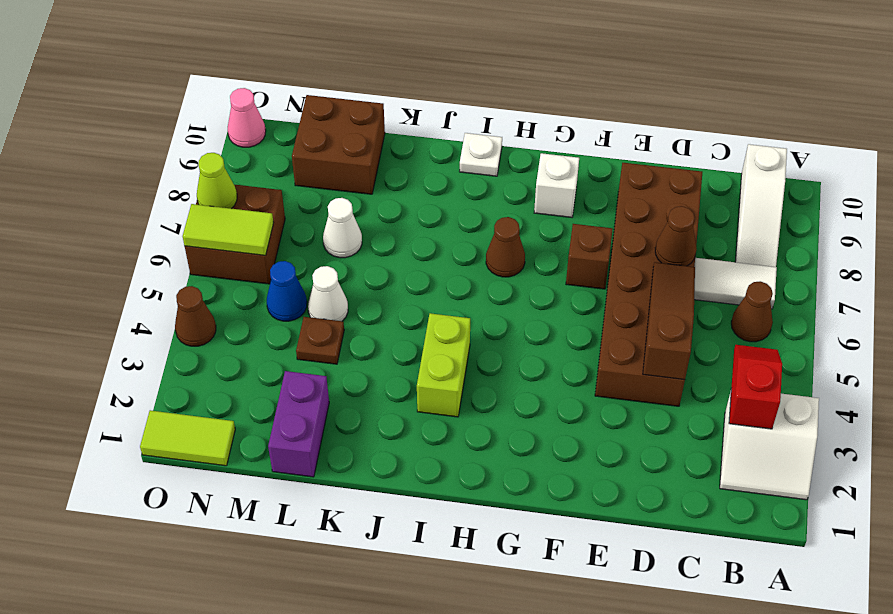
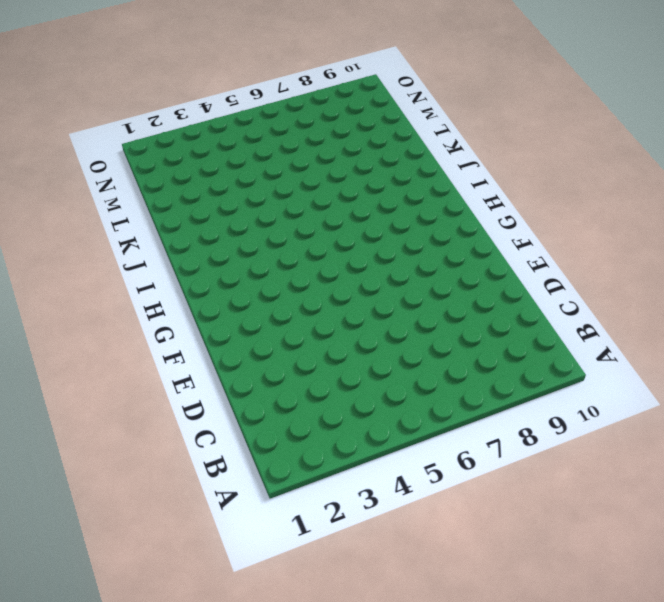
none -> white slope A2:B3 level 1 top 3
none -> brown cone B6 level 1
none -> white tile B7:C7 level 1

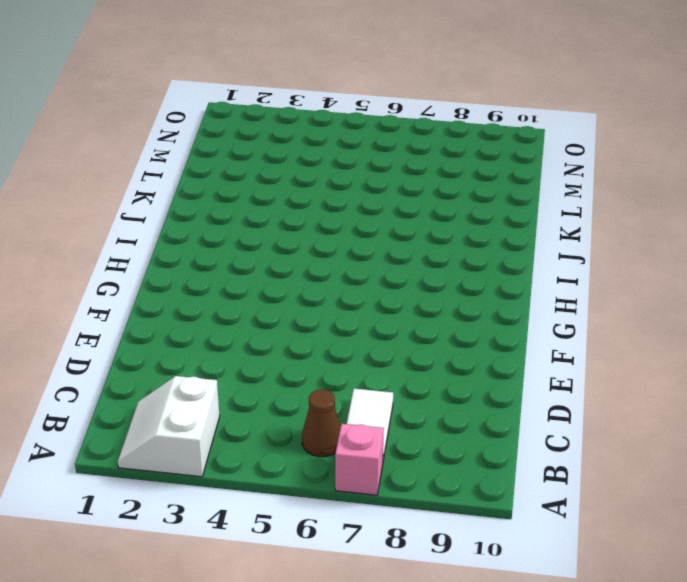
pink brick A7 level 1 -> none
none -> white slope B8:B10 level 1 top 10
none -> brown brick D4:E9 level 1
none -> brown brick F7 level 1

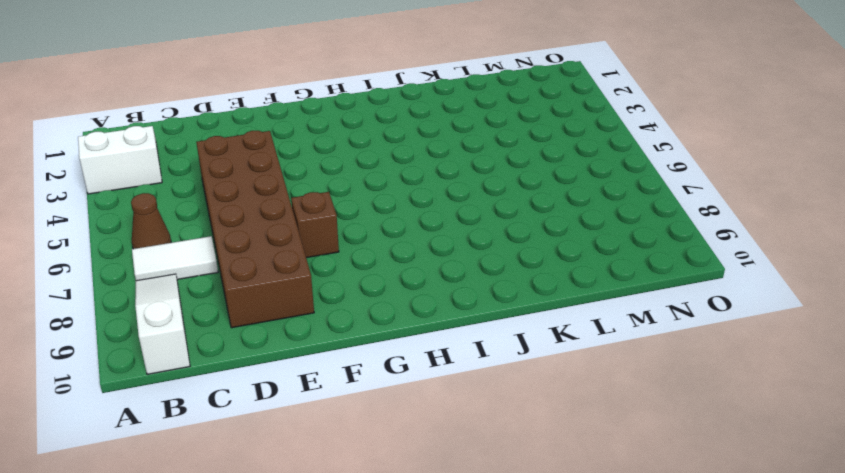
none -> white brick G9 level 1
none -> brown cone H7 level 1
none -> lime brick I3:I4 level 1

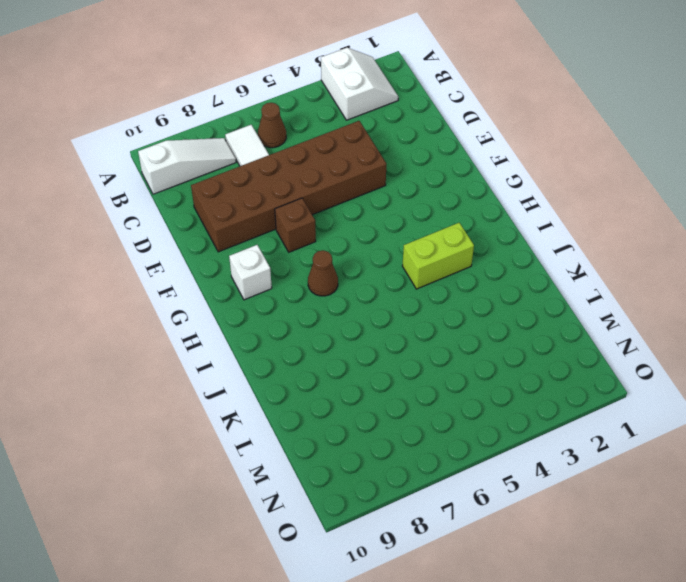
none -> white plate I10 level 1
none -> purple brick L1:L2 level 1
none -> brown plate L4 level 1

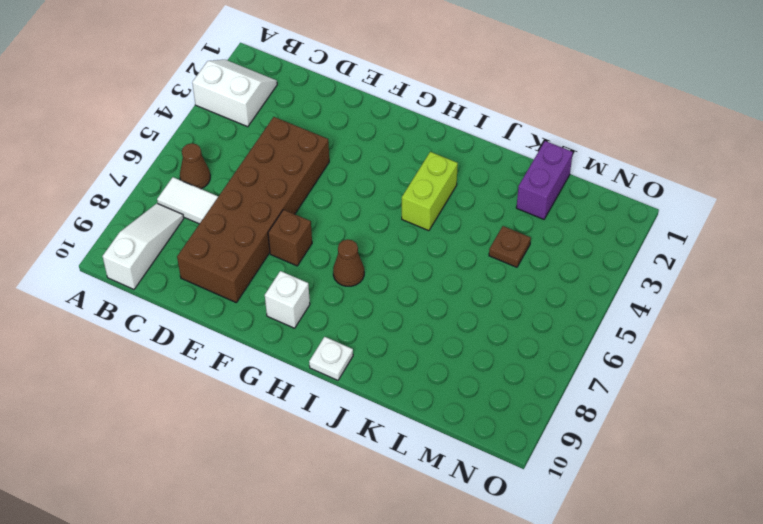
none -> white cone L5 level 1
none -> white cone L7 level 1
none -> brown brick L9:M10 level 1

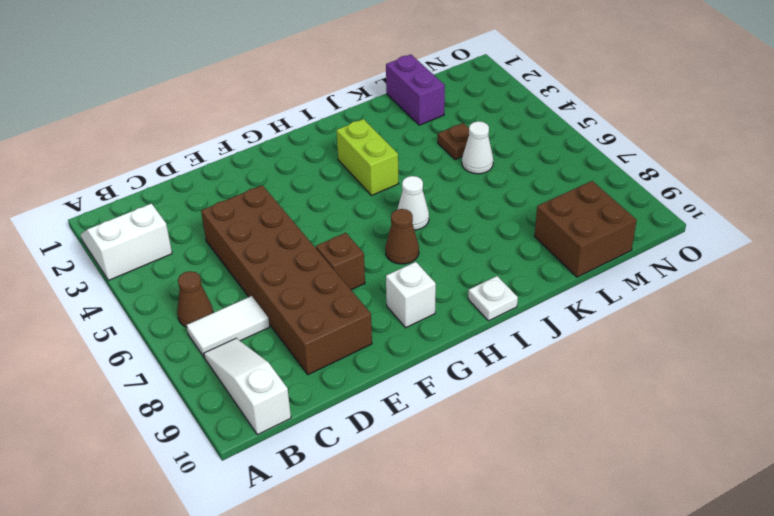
white cone I6 level 1 -> white cone L7 level 1
none -> blue cone M5 level 1
none -> lime tile N1:O1 level 1
none -> brown brick N6:O7 level 1

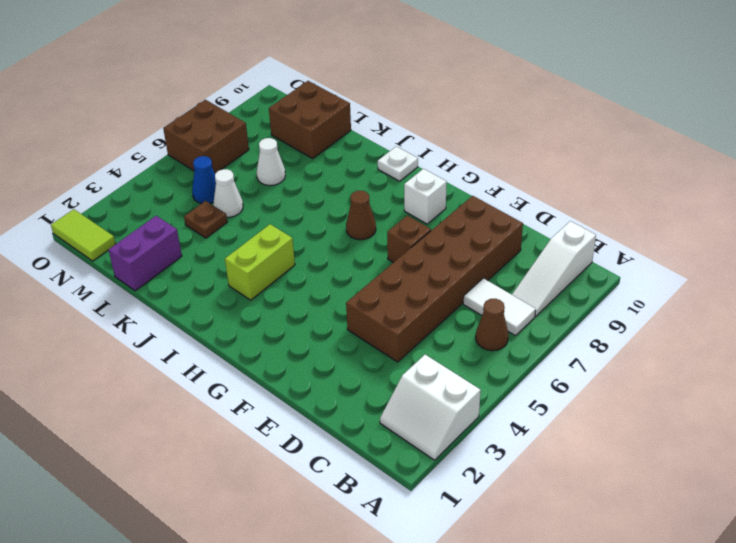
none -> brown cone O4 level 1
none -> pink cone O10 level 1
none -> red slope B3:B4 level 2 top 3

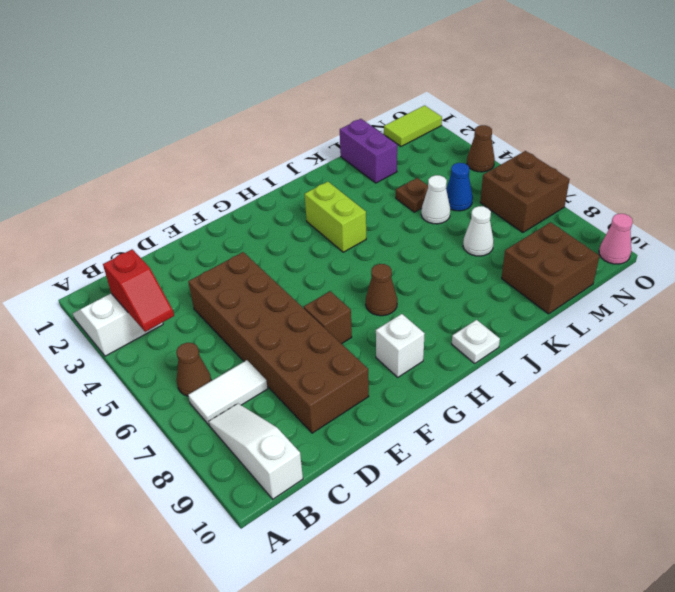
none -> brown slope D4:D6 level 2 top 4
none -> brown cone D7 level 2
none -> lime tile N6:O6 level 2

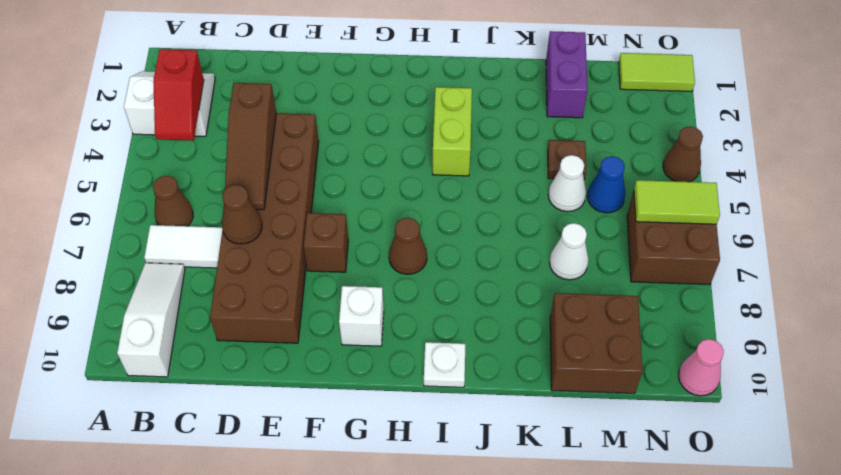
none -> lime cone O7 level 2

